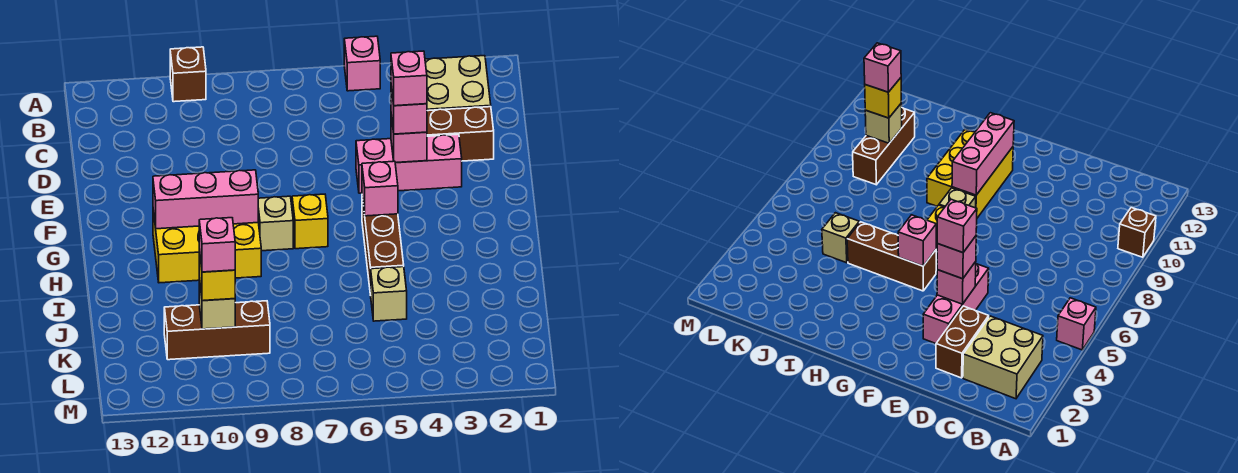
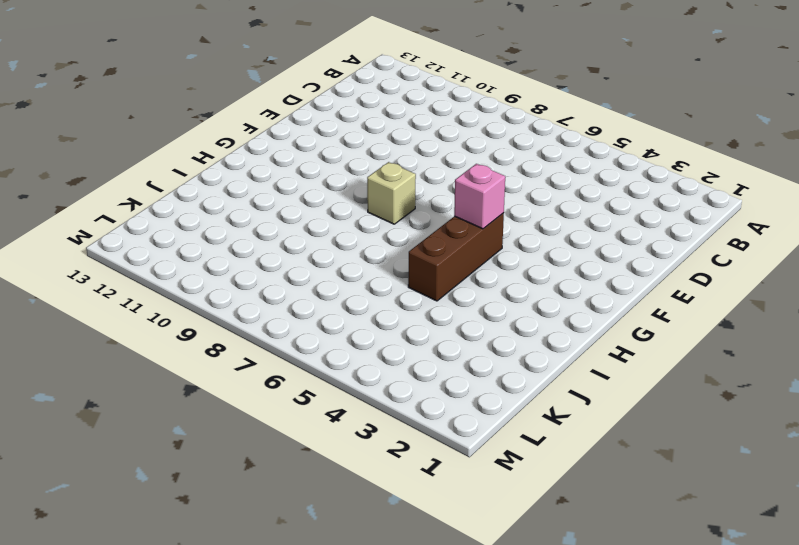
none -> pink brick A5 level 1
none -> brown brick A10 level 1
none -> tan brick B2:C3 level 1

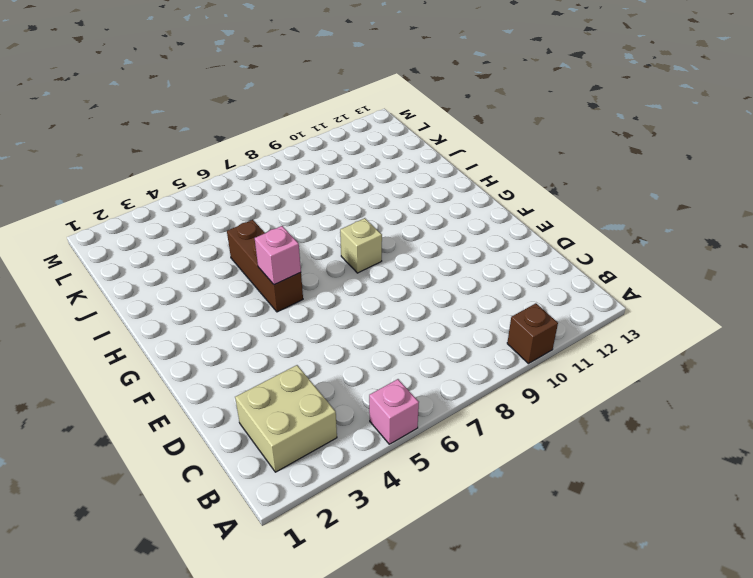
none -> brown brick D2:D3 level 1
none -> pink brick E3:E5 level 1
none -> yellow brick G7 level 1

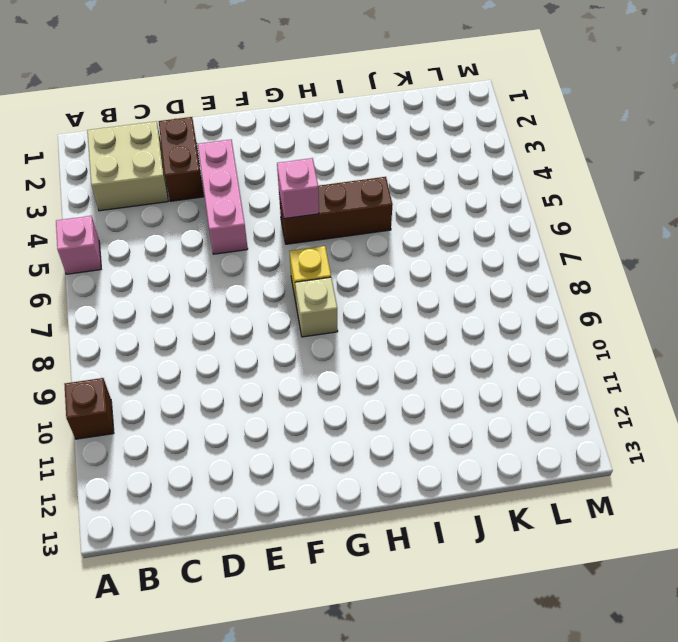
none -> yellow brick G9:H11 level 1
none -> tan brick J5 level 1
none -> brown brick K9:K11 level 1

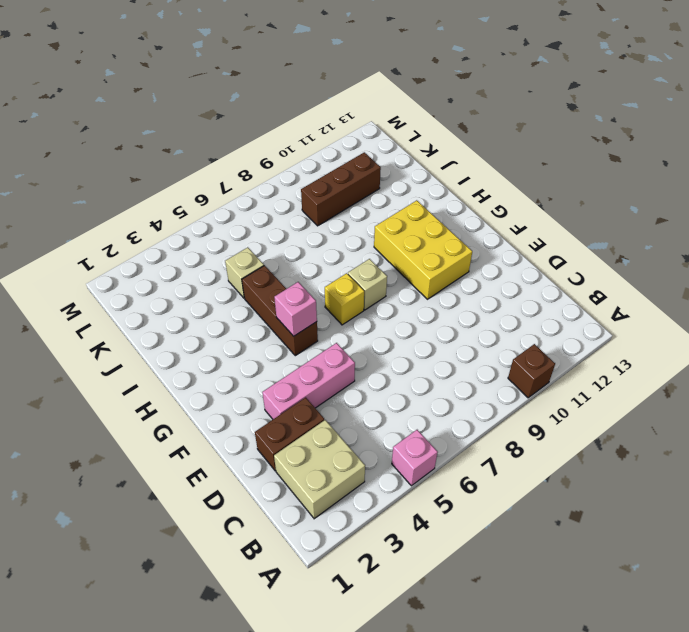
yellow brick F10:H11 level 1 -> yellow brick G9:H11 level 1
none -> pink brick E4 level 2
none -> pink brick G9:G11 level 2
none -> tan brick K10 level 2

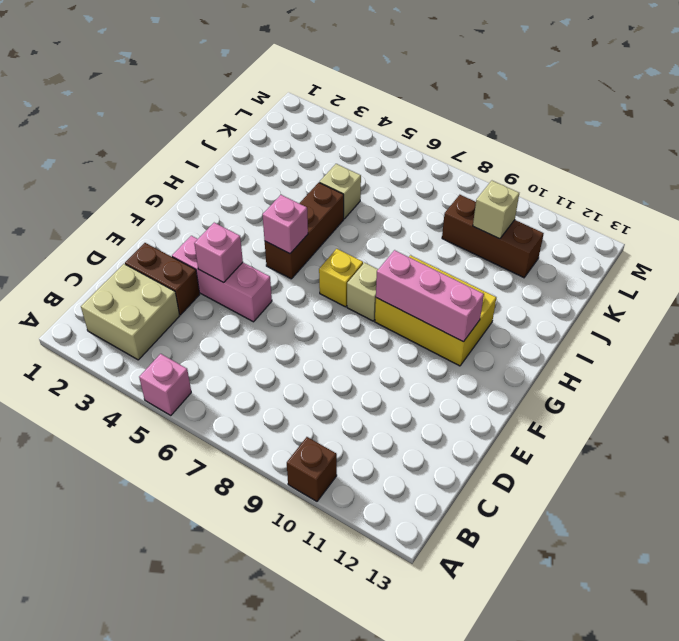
none -> pink brick E4 level 3
none -> yellow brick K10 level 3
none -> pink brick E4 level 4

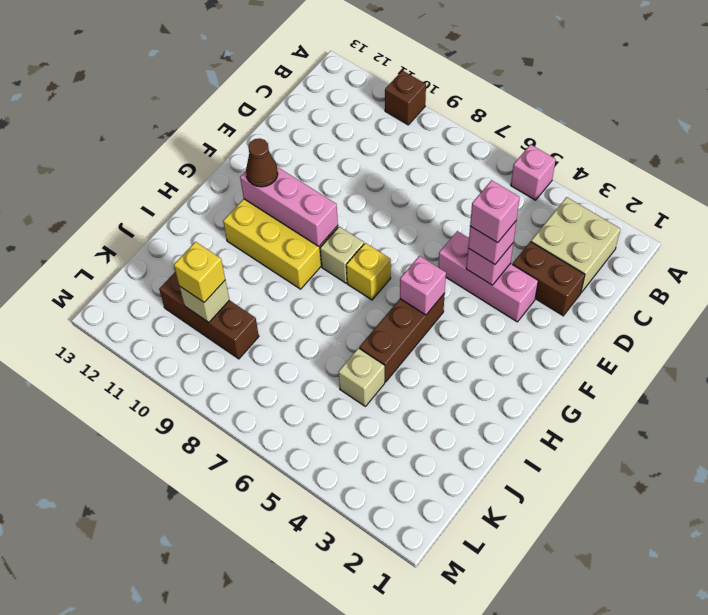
brown cone G11 level 3 -> none
none -> pink brick K10 level 4

